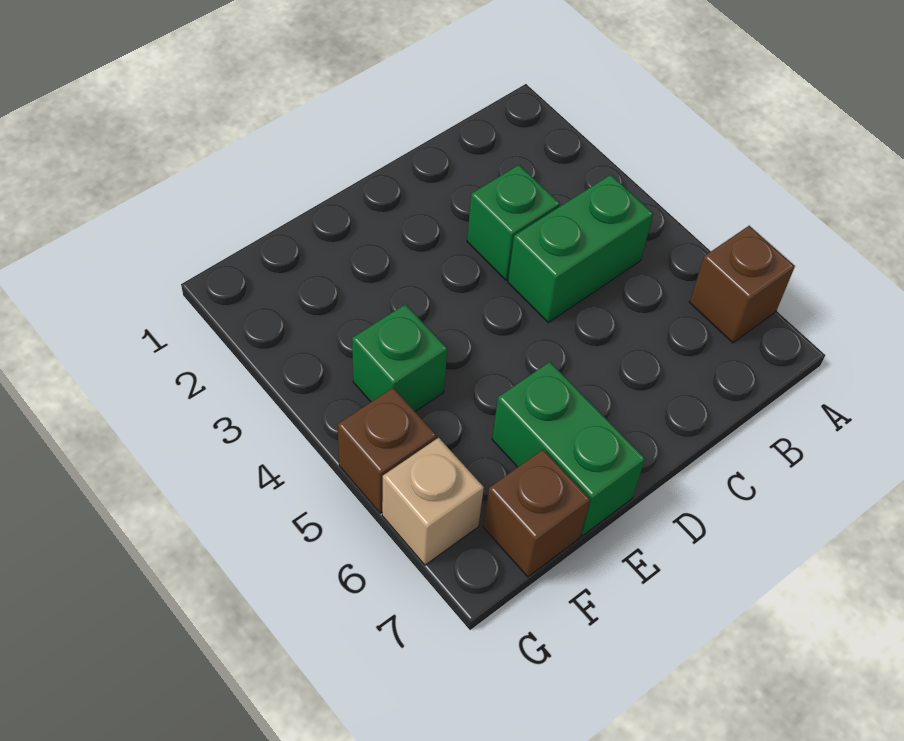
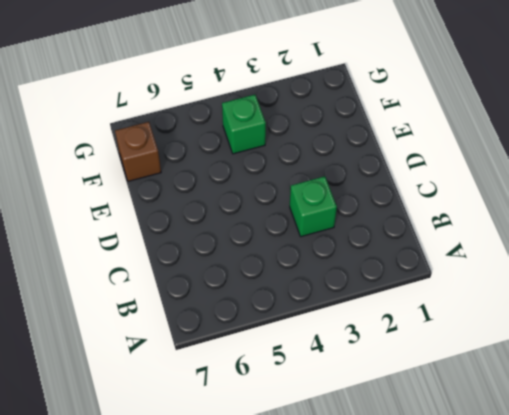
none -> brown brick A6 level 1
none -> green brick B4:C4 level 1

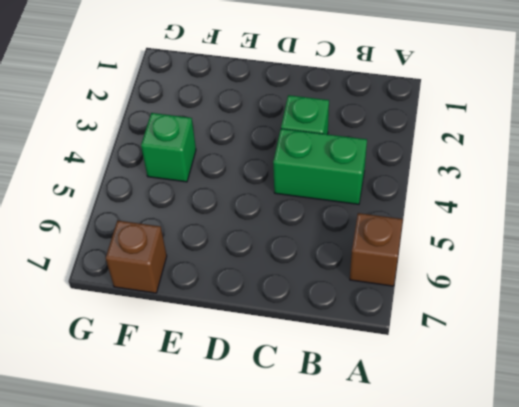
none -> green brick E6:E7 level 1
none -> brown brick G5 level 1

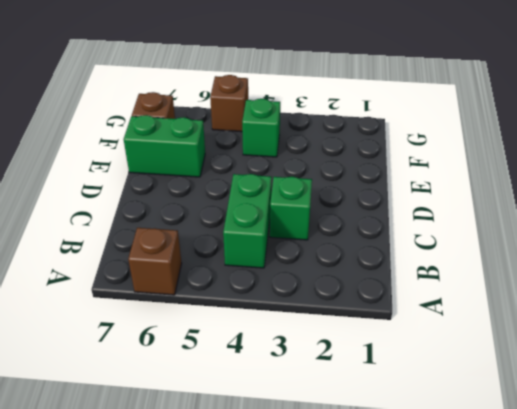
none -> tan brick G6 level 1

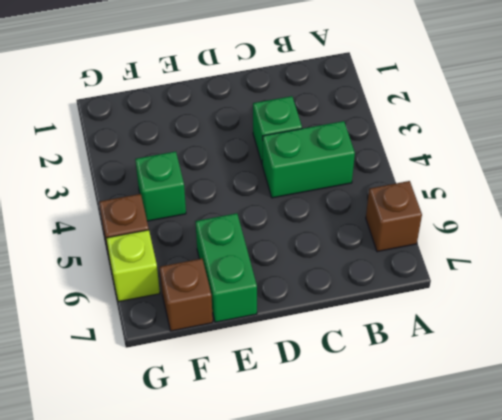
lime brick G6 level 1 -> tan brick G6 level 1

